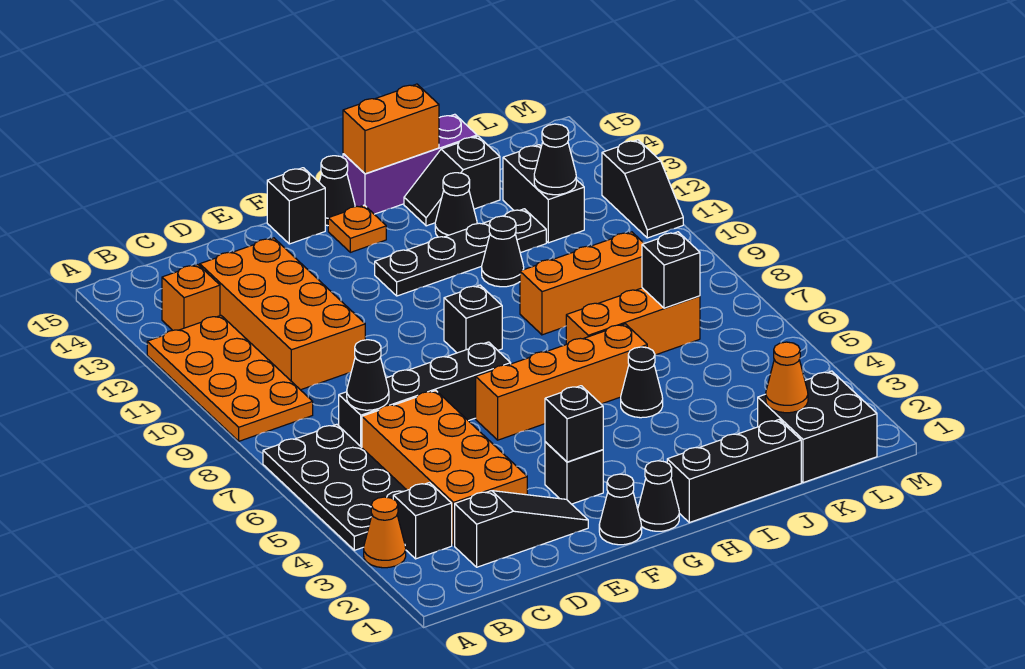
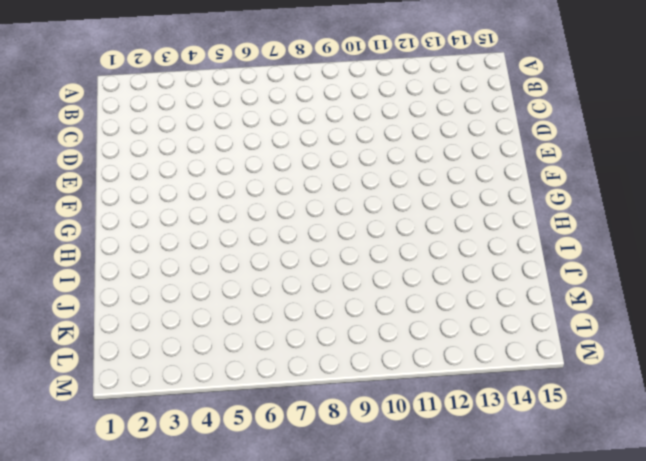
none -> orange cone A3 level 1
none -> black plate A4:B7 level 1
none -> orange plate A9:B12 level 1
none -> black brick B3 level 1

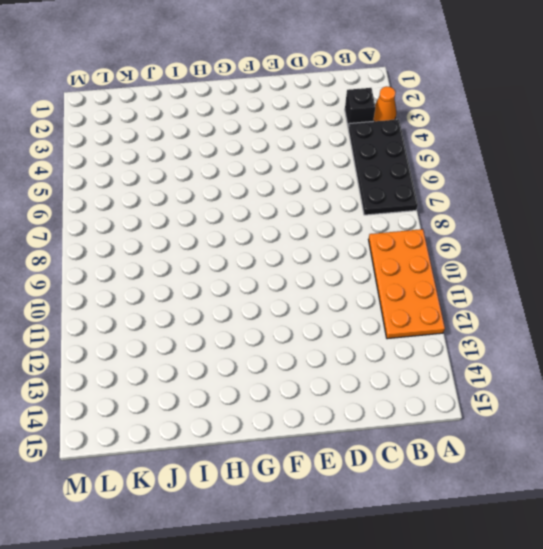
none -> orange brick B13 level 1
none -> black slope C2:E2 level 1 top C
none -> orange brick C3:D6 level 1
none -> black brick C7:F7 level 1

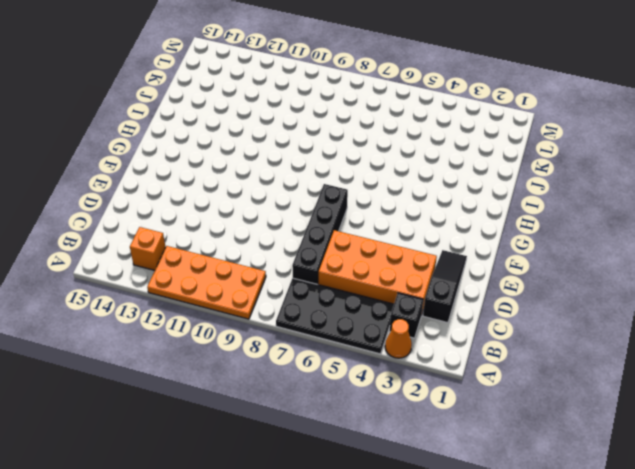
none -> orange brick C10:D13 level 1
none -> black cone F1 level 1
none -> black brick F3 level 1
none -> orange brick F6:I6 level 1

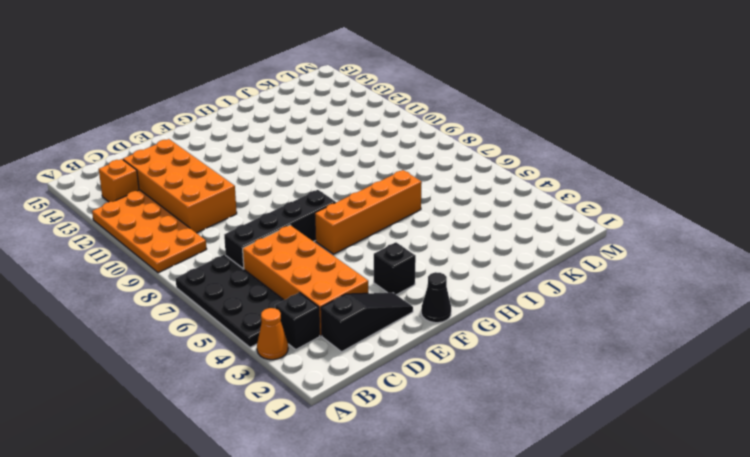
none -> black brick F15 level 1
none -> black cone G1 level 1
none -> black brick G9 level 1
none -> black plate G12:J12 level 1

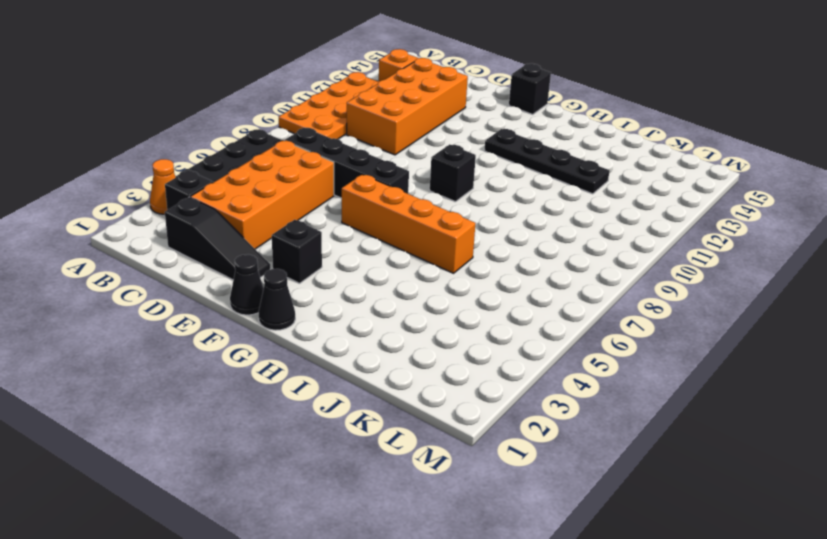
none -> orange plate G14 level 1
none -> black cone G15 level 1
none -> black brick H1:J1 level 1
none -> purple brick H15:J15 level 1

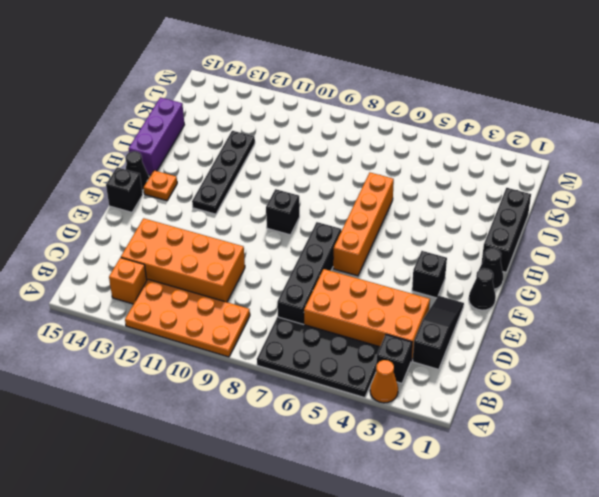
none -> black cone I5 level 1
none -> orange brick I7:K7 level 1
none -> orange brick I9:K9 level 1
none -> black cone I11 level 1

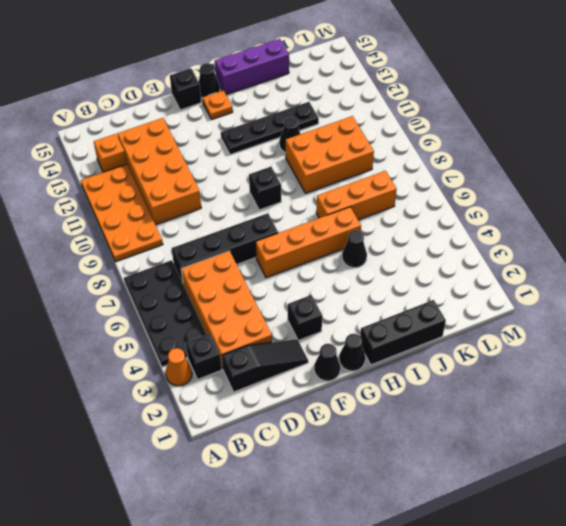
orange brick I9:K10 level 1 -> orange brick I9:K9 level 1
none -> black cone I13 level 1
none -> black slope I14:J14 level 1 top J
none -> black brick K1:L2 level 1
none -> black brick K12:K13 level 1

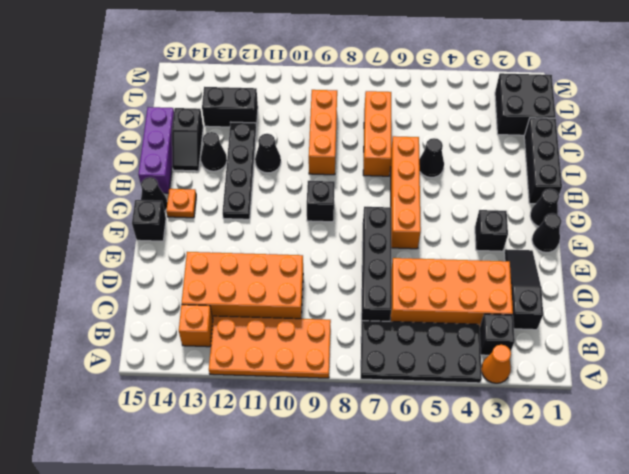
none -> black slope M11:M12 level 1 top 12
none -> black cone C7 level 2
none -> black brick F3 level 2
none -> orange brick H15:I15 level 2

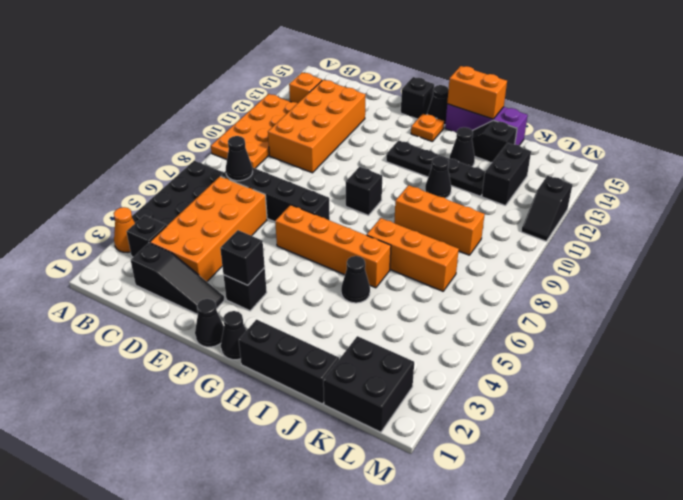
none -> orange cone K2 level 2
none -> black brick K7 level 2
none -> black cone K12 level 2

